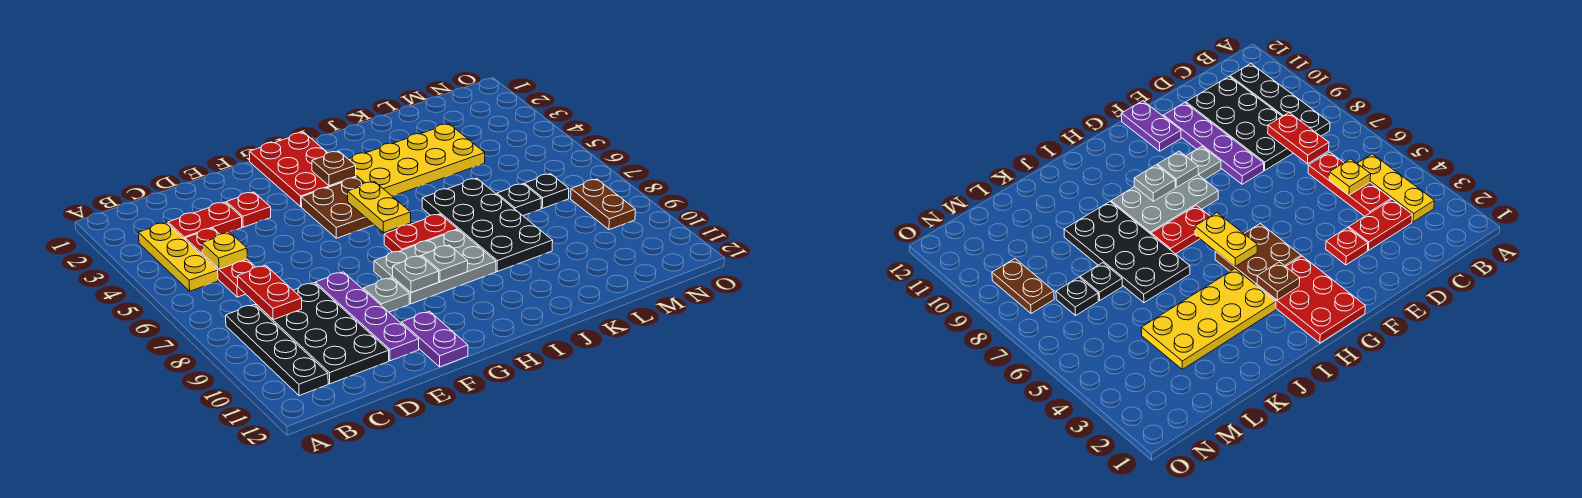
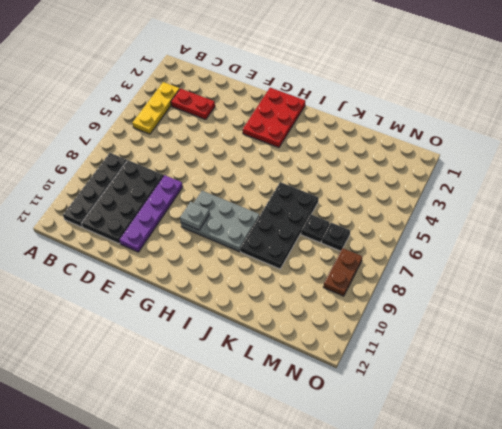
none -> red plate C4:C6 level 1
none -> red plate E3 level 1
none -> grey plate F9 level 1

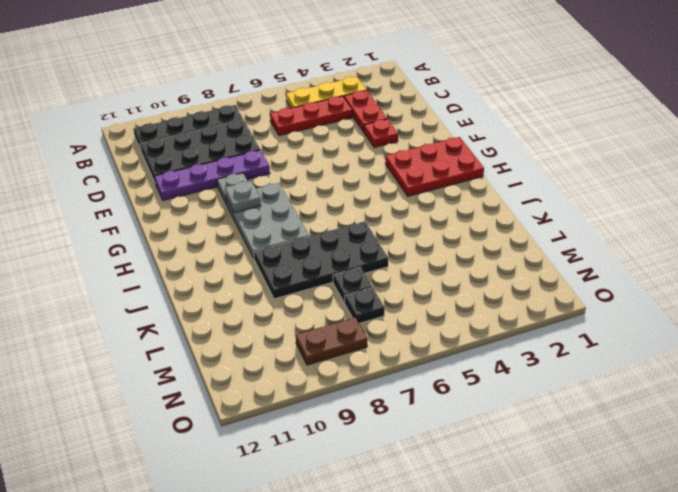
none -> purple plate F11:F12 level 1
none -> brown plate G4:H5 level 1
none -> red plate H7:I7 level 1

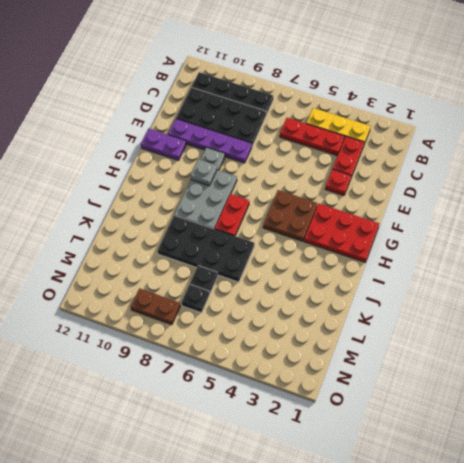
none -> yellow plate I3:L4 level 1
none -> yellow plate C5 level 2
none -> red plate C7:C8 level 2

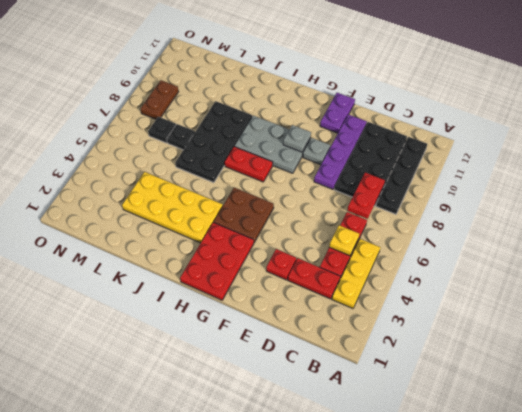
none -> brown plate H3 level 2
none -> yellow plate H5:H6 level 2
none -> grey plate H9 level 2

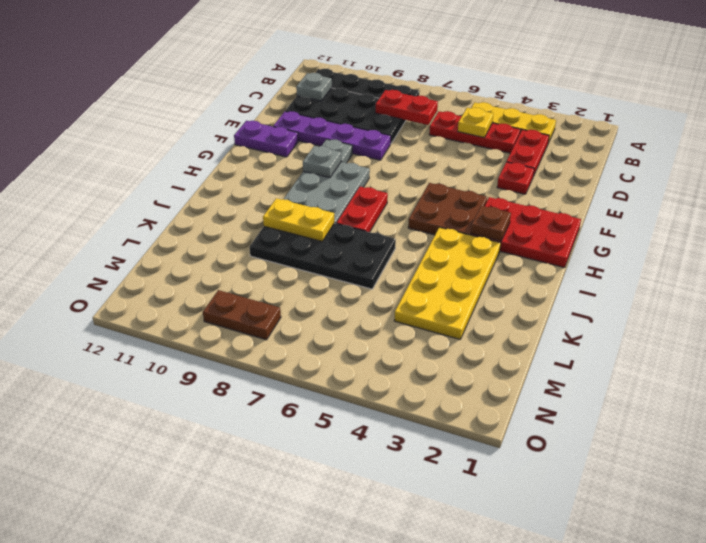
grey plate C11 level 2 -> grey plate H9 level 2
yellow plate J8:J9 level 2 -> yellow plate H5:H6 level 2
none -> black plate L7 level 1
none -> black plate M7 level 1

